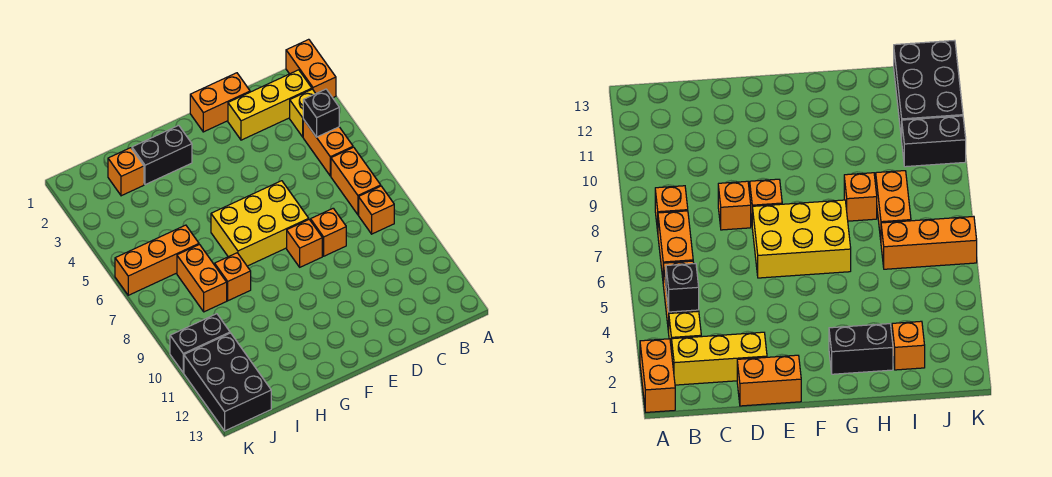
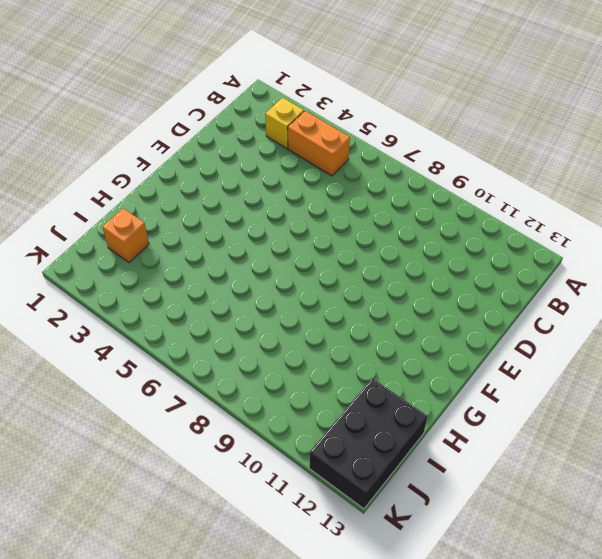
black brick I12:K13 level 1 -> black brick J11:K13 level 1
none -> orange brick A1:A2 level 1
none -> yellow brick B2:D2 level 1
none -> orange brick B6:B7 level 1

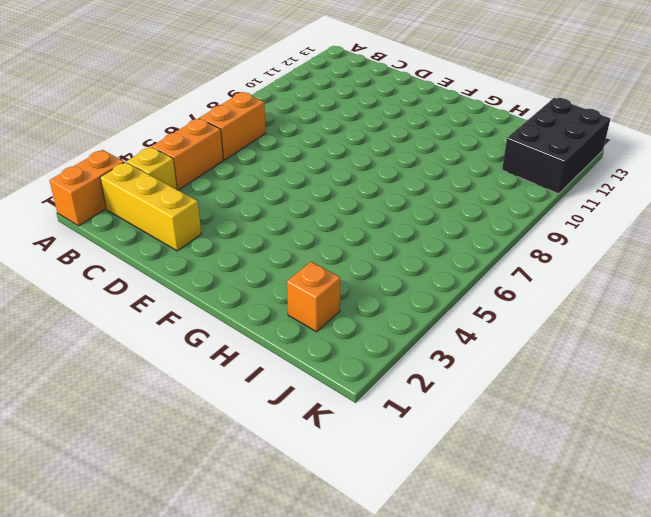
none -> orange brick B8 level 1
none -> orange brick D1:E1 level 1
none -> orange brick D8 level 1

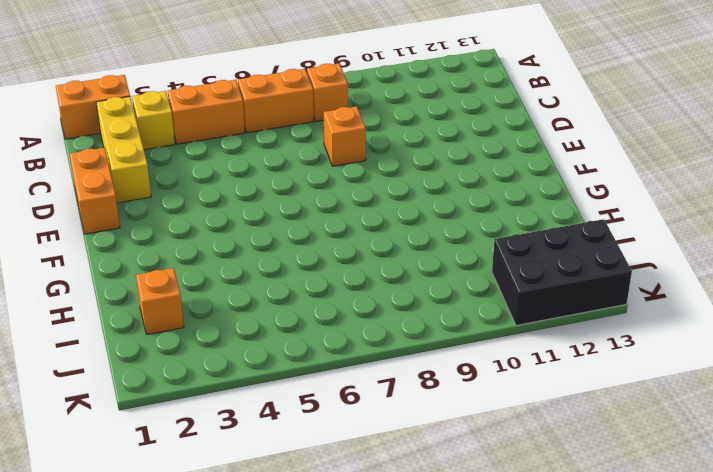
none -> yellow brick E6:G7 level 1
none -> orange brick E8 level 1
none -> black brick G2:H2 level 1

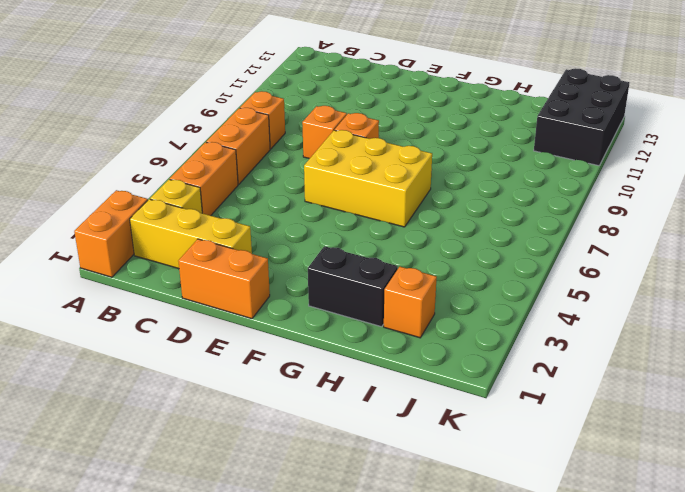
none -> orange brick H8 level 1
none -> orange brick I6:K6 level 1
none -> orange brick I7:I8 level 1

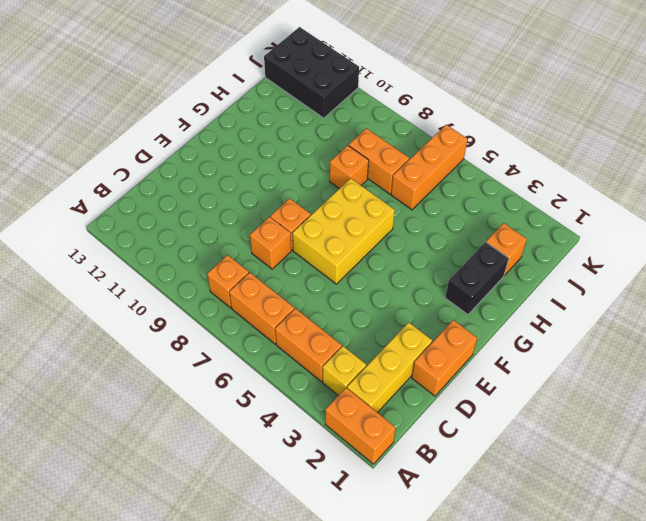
none -> black brick J10:K10 level 1
none -> black brick B4 level 2

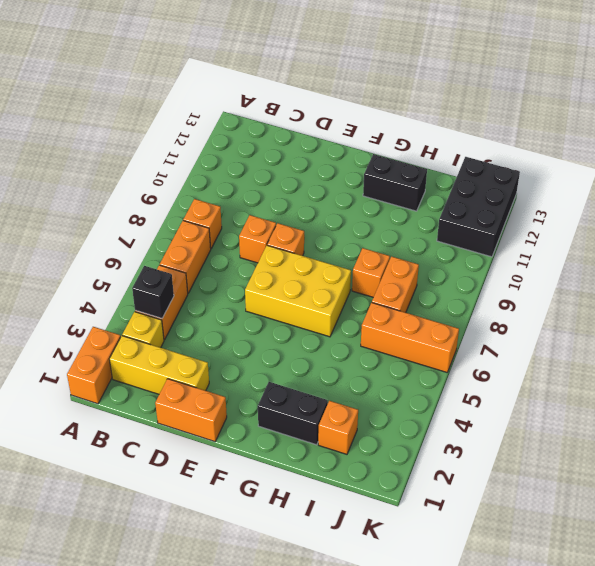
black brick G12:H12 level 1 -> black brick J10:K10 level 1

